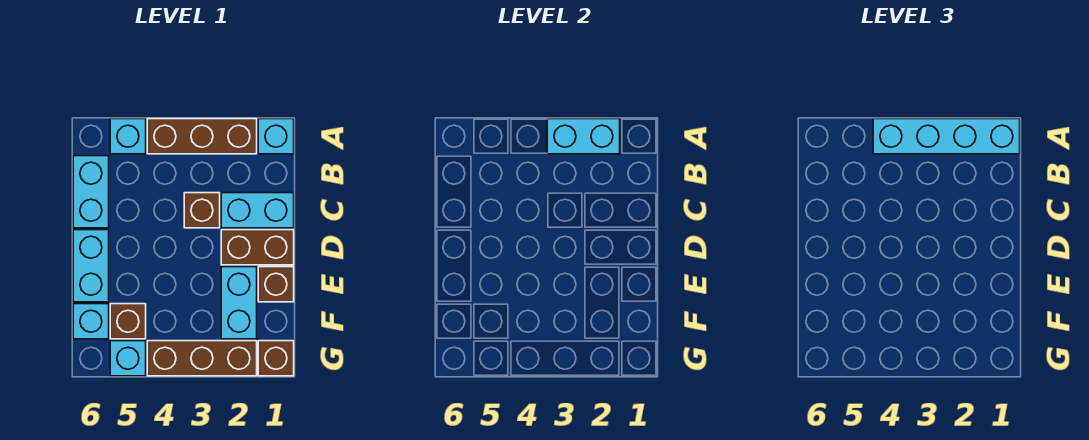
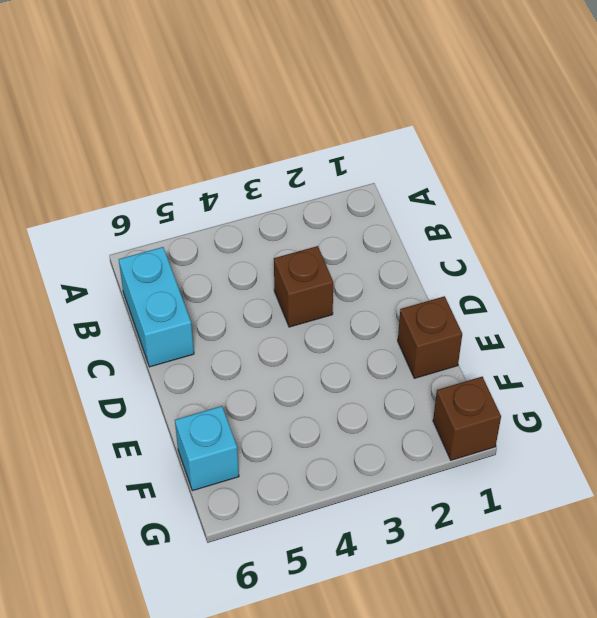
none -> cyan brick A1 level 1
none -> brown brick A2:A4 level 1
none -> cyan brick A5 level 1

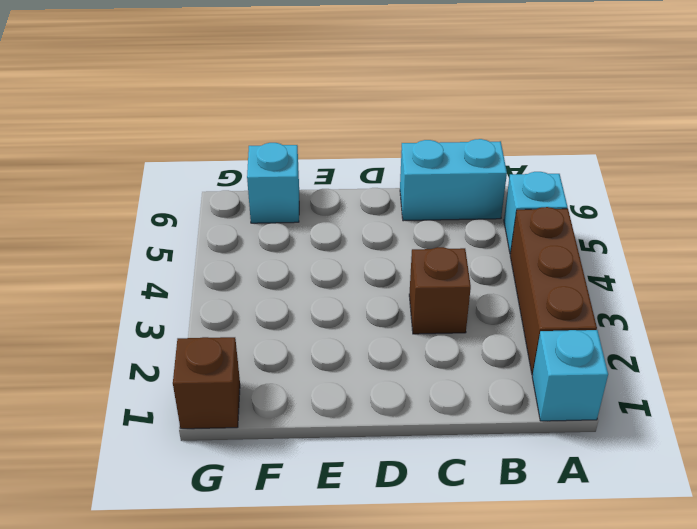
none -> cyan brick C1:C2 level 1
none -> brown brick D1:D2 level 1
none -> cyan brick D6:E6 level 1

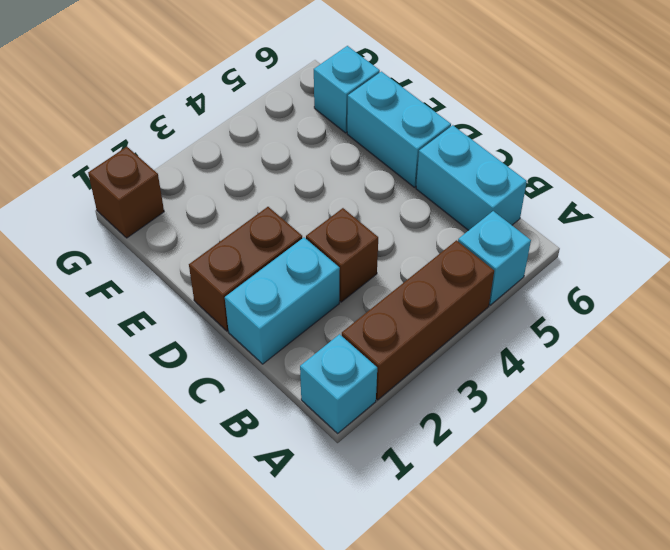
none -> brown brick E1 level 1
none -> cyan brick E2:F2 level 1
none -> brown brick F5 level 1

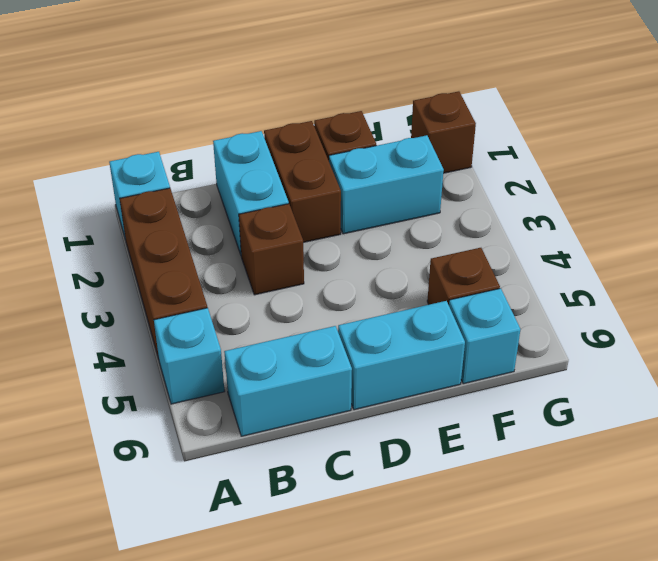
none -> brown brick G2:G4 level 1
none -> cyan brick G5 level 1
none -> cyan brick A2:A3 level 2

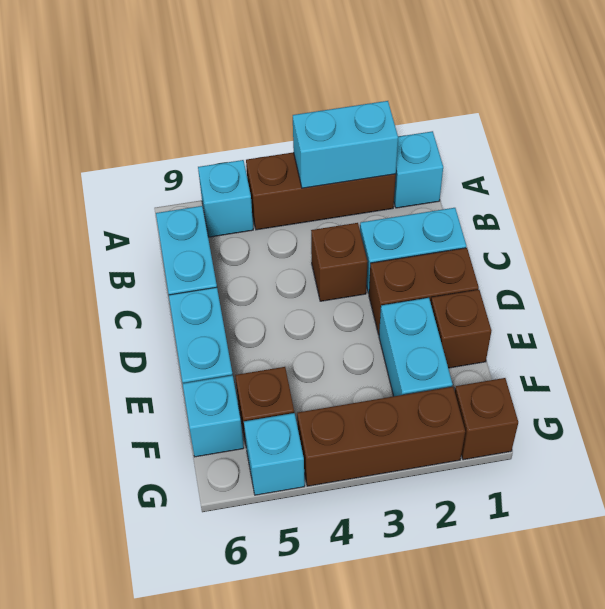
none -> cyan brick A1:A4 level 3

